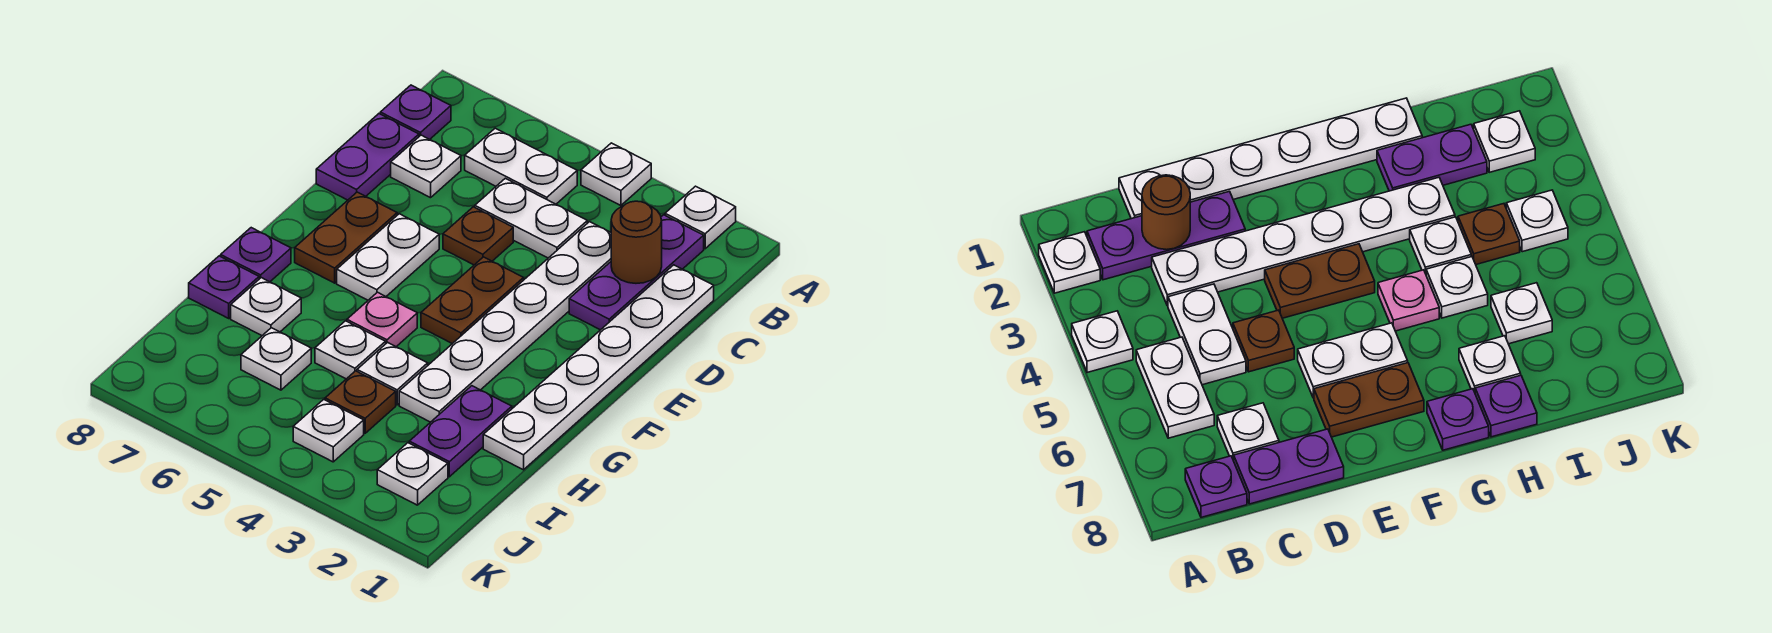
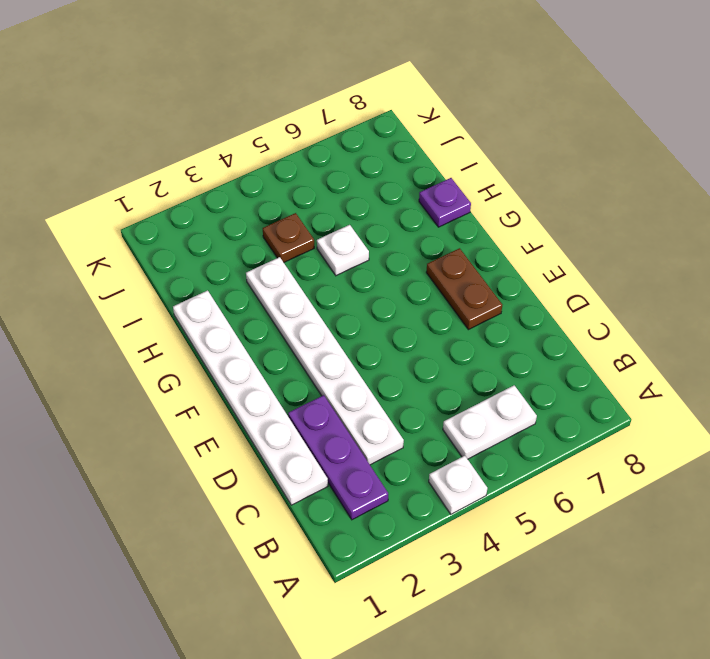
none -> white plate A2 level 1
none -> purple plate B8 level 1
none -> white plate C4:C5 level 1

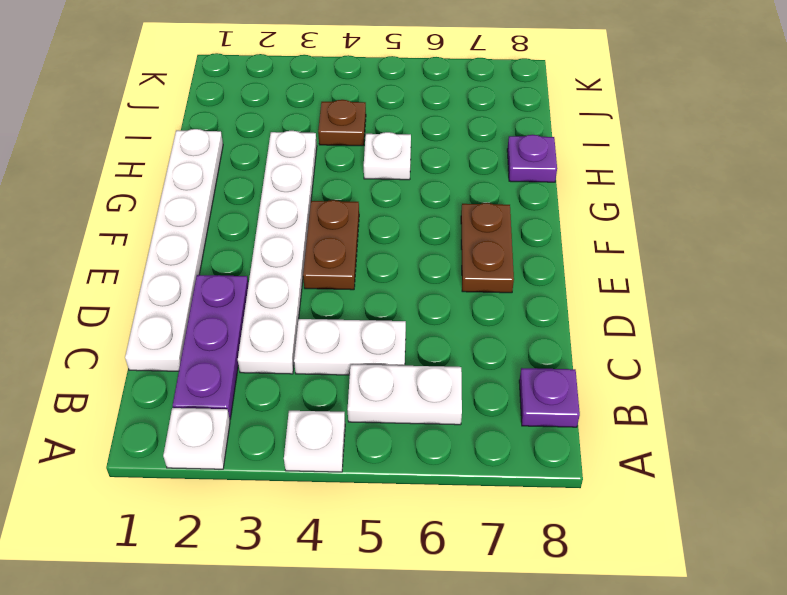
none -> white plate C7 level 1
none -> purple plate C8:D8 level 1
none -> brown plate D5 level 1

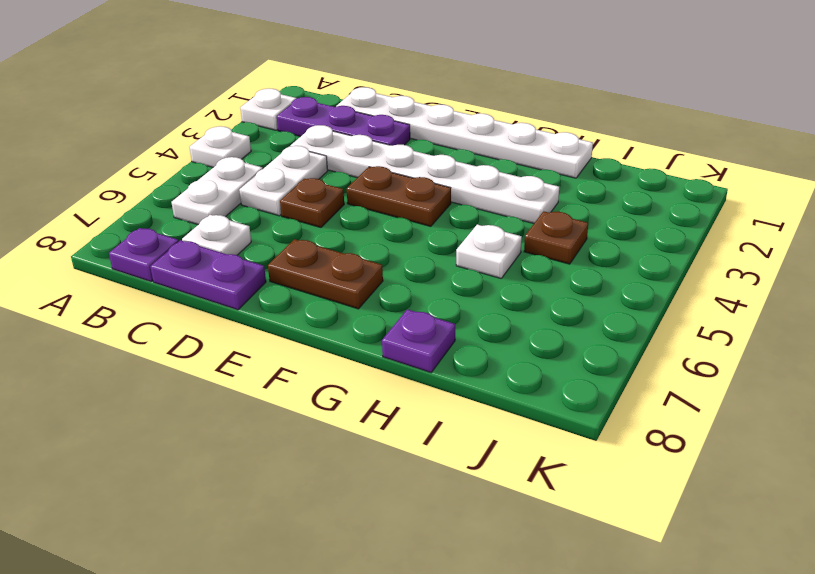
none -> white plate E6:F6 level 1
none -> pink plate G5 level 1
none -> purple plate G8 level 1

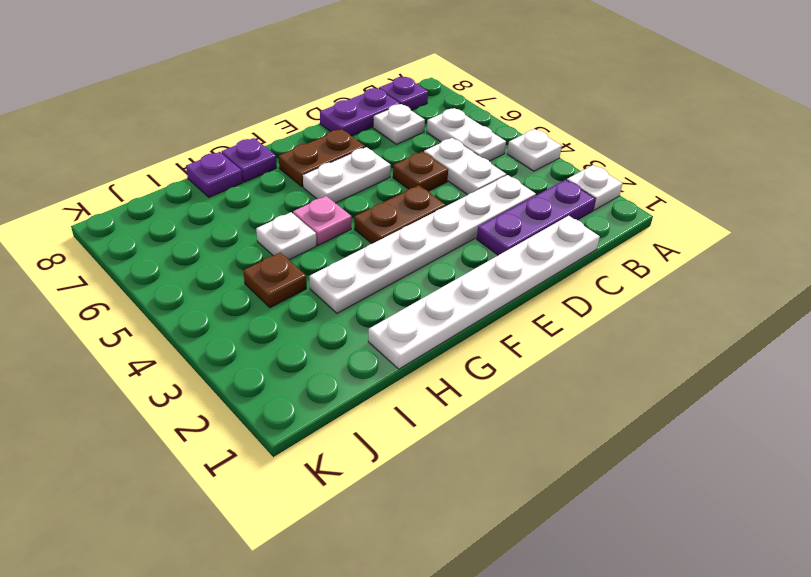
none -> purple plate H2:I2 level 1
none -> white plate H4 level 1
none -> white plate H7 level 1

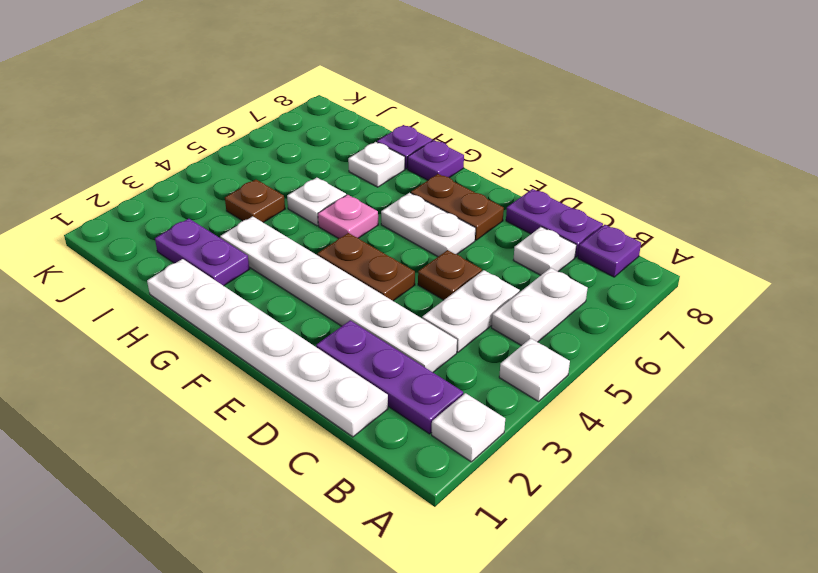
none -> white plate H4 level 1
none -> white plate I6 level 1
none -> white plate J2 level 1

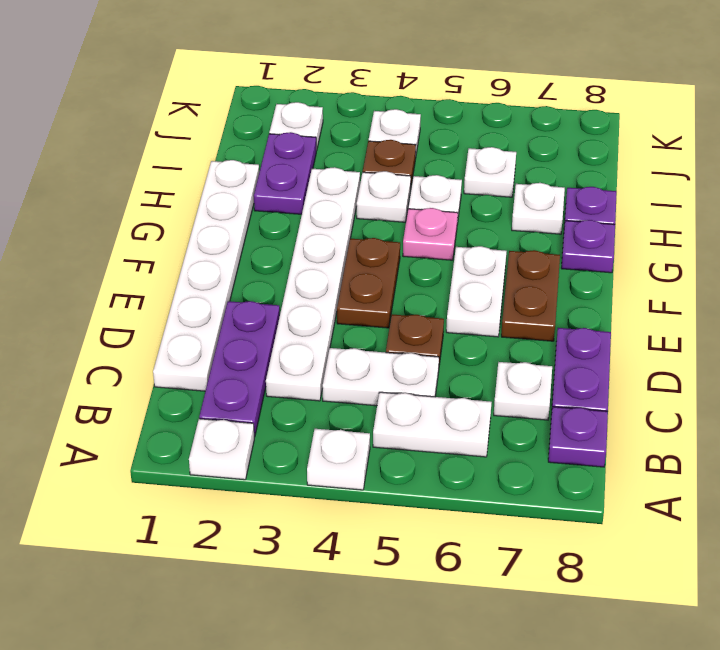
none -> brown round brick C2 level 2

